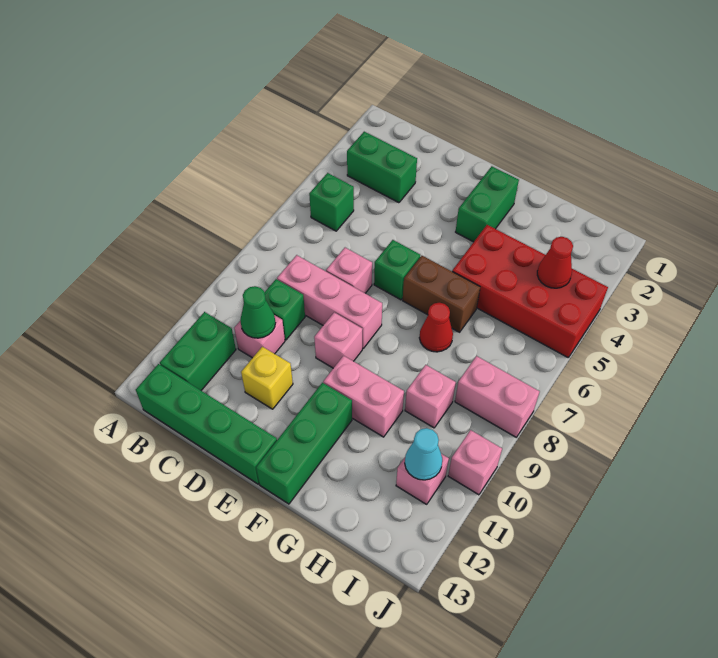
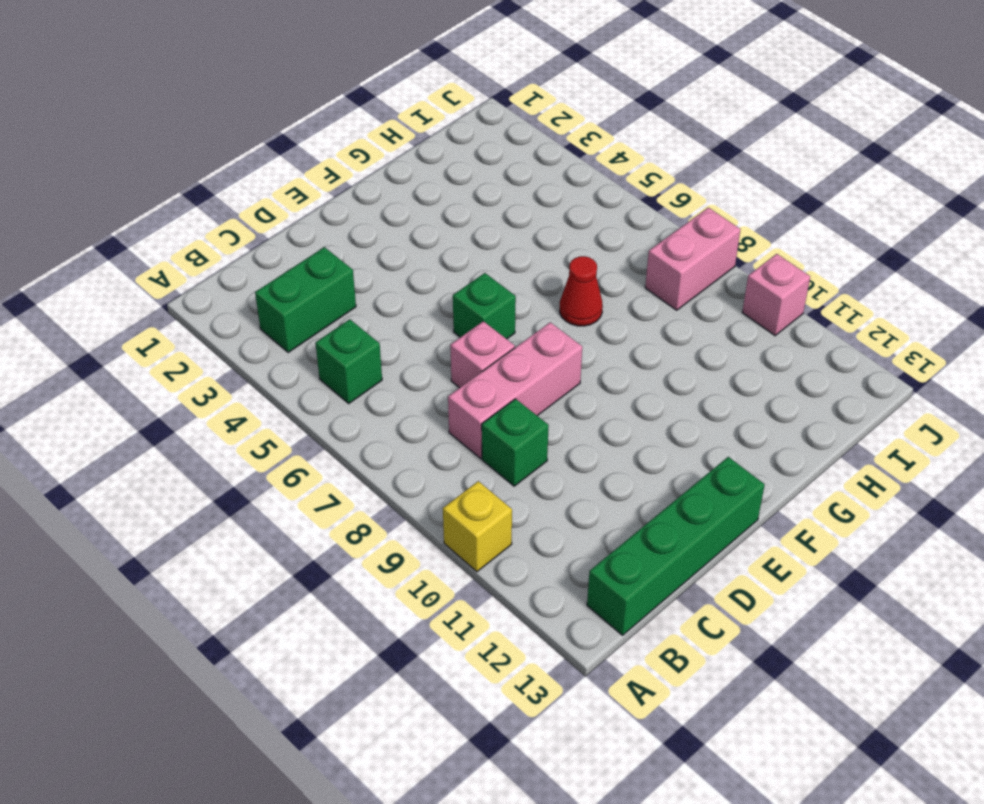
yellow brick A10 level 1 -> yellow brick D11 level 1
none -> green brick B11:B12 level 1
none -> pink brick C10 level 1
none -> pink brick E9 level 1

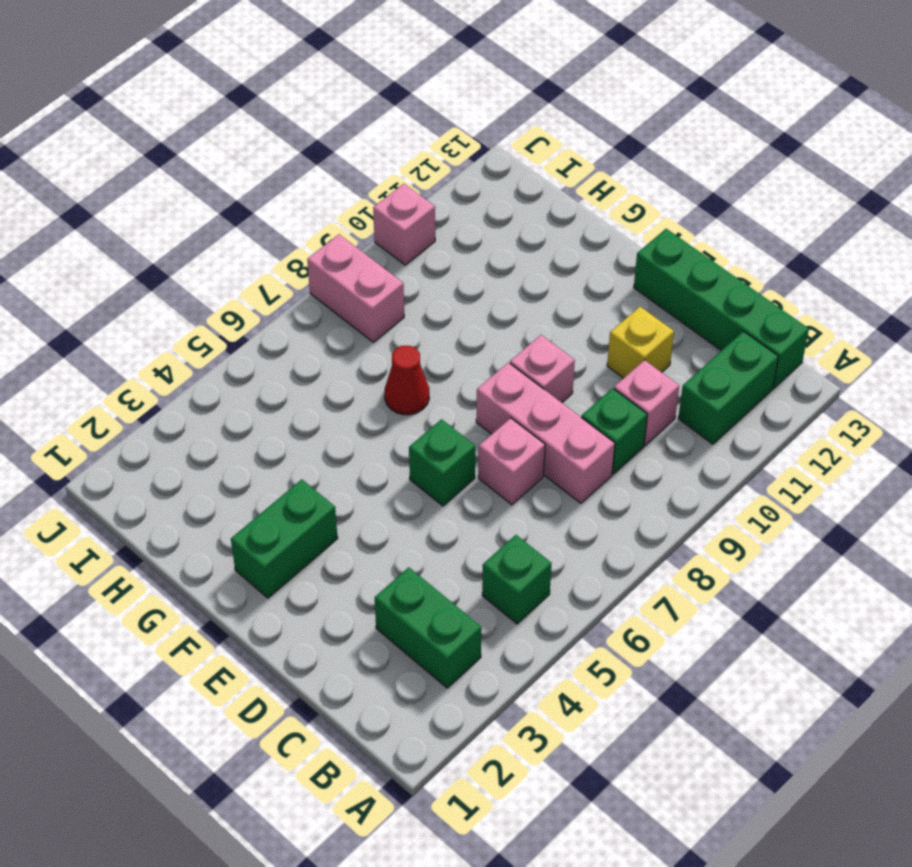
none -> brown brick F6:G6 level 1
none -> pink brick F10:G10 level 1
none -> green brick F11:F13 level 1

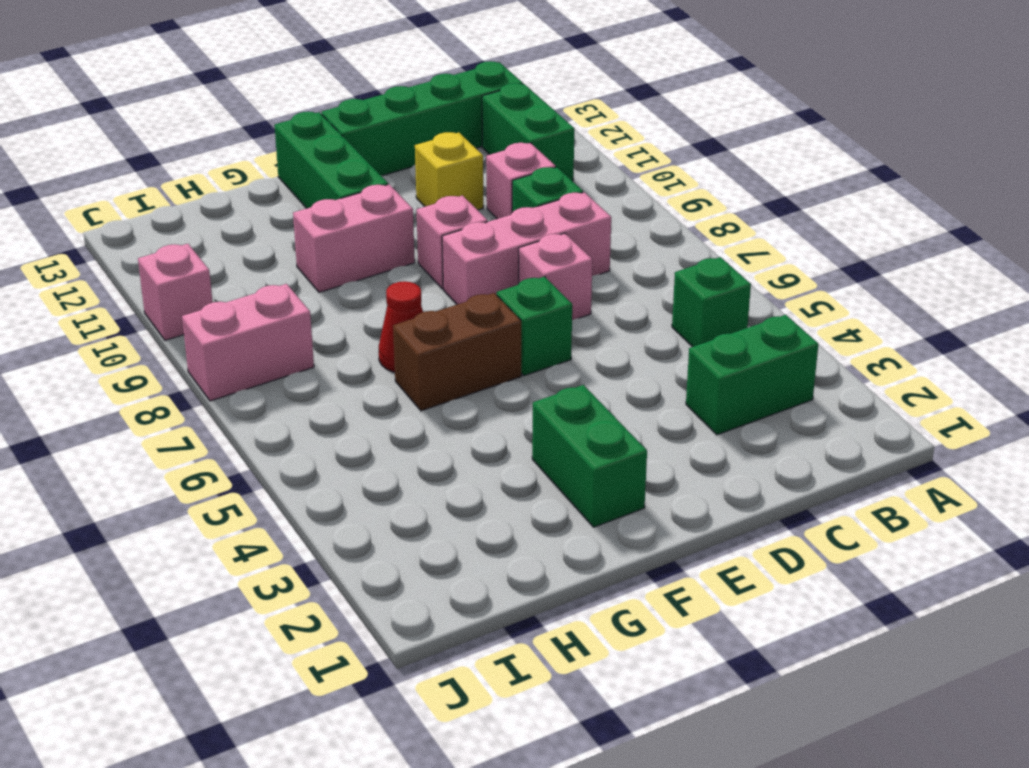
none -> red brick G4:J5 level 1
none -> pink brick H9 level 1
none -> pink brick I11 level 1

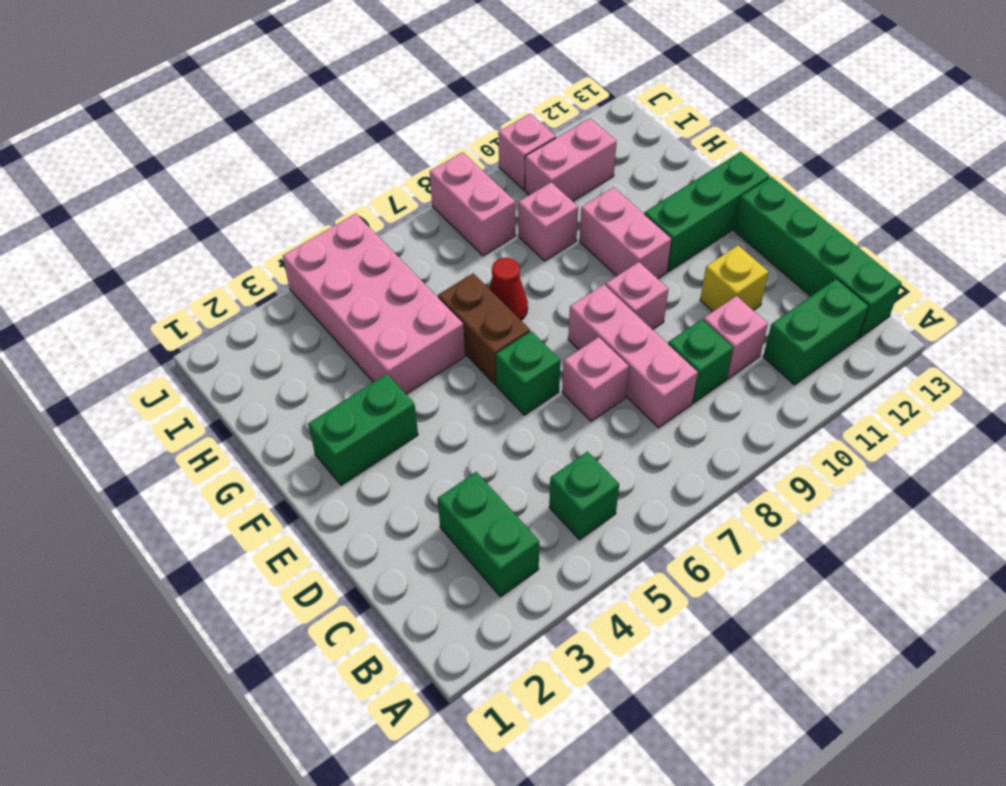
pink brick G4:J5 level 1 -> red brick G4:J5 level 1
pink brick I10:I11 level 1 -> pink brick I11 level 1
none -> green cone C10 level 2
none -> red cone I4 level 2
none -> cyan cone I11 level 2

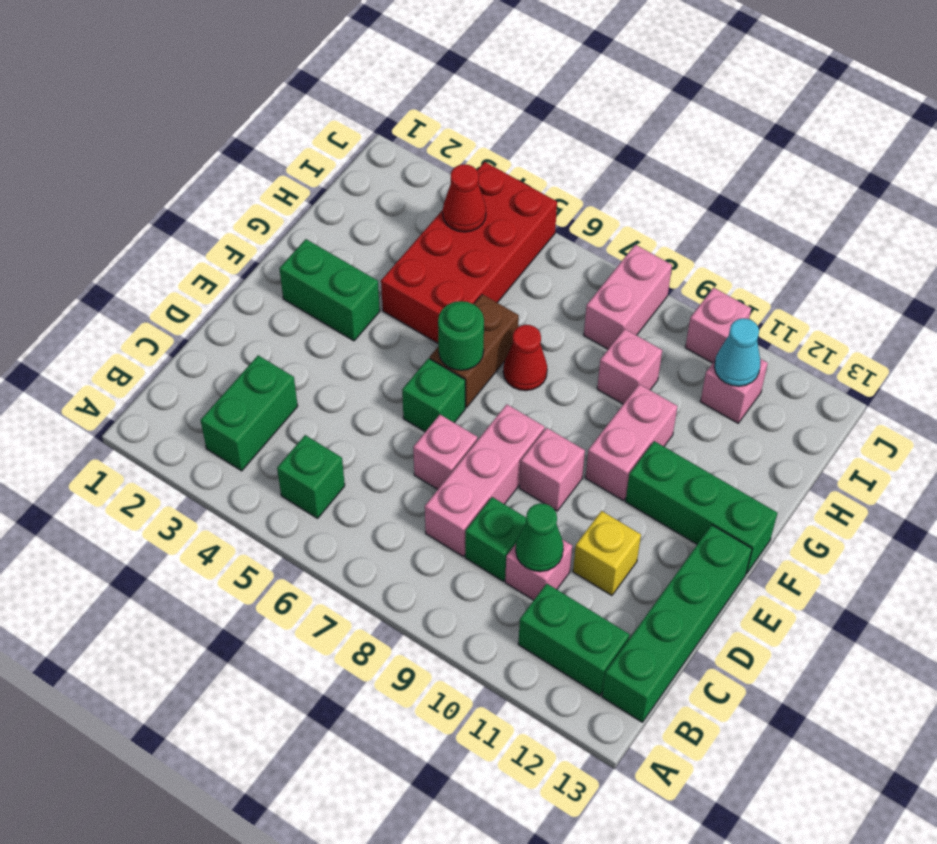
green round brick F6 level 2 -> none

